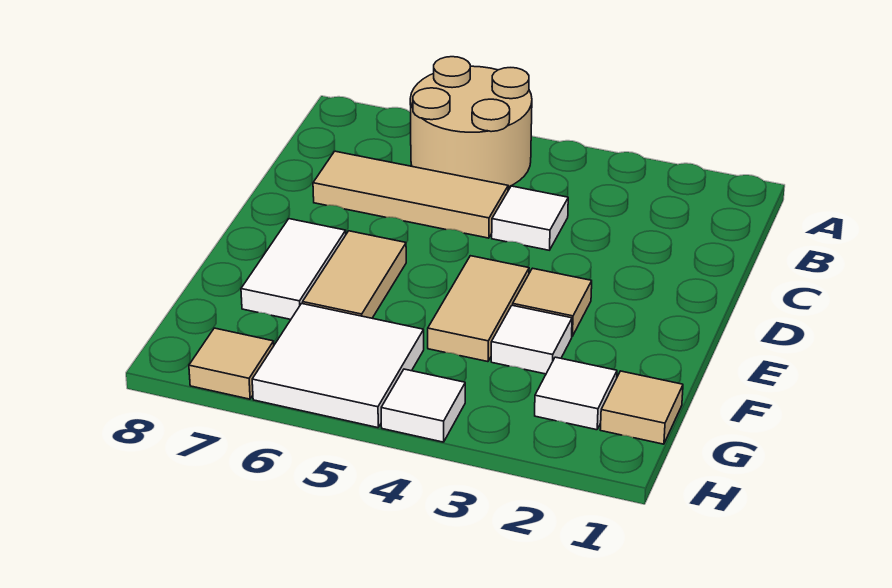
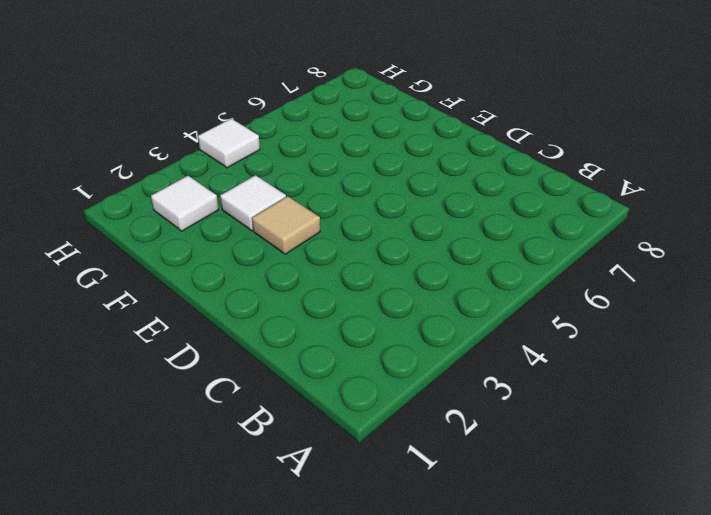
none -> tan round brick A5:B6 level 1
none -> white tile C4 level 1
none -> tan tile C5:C7 level 1

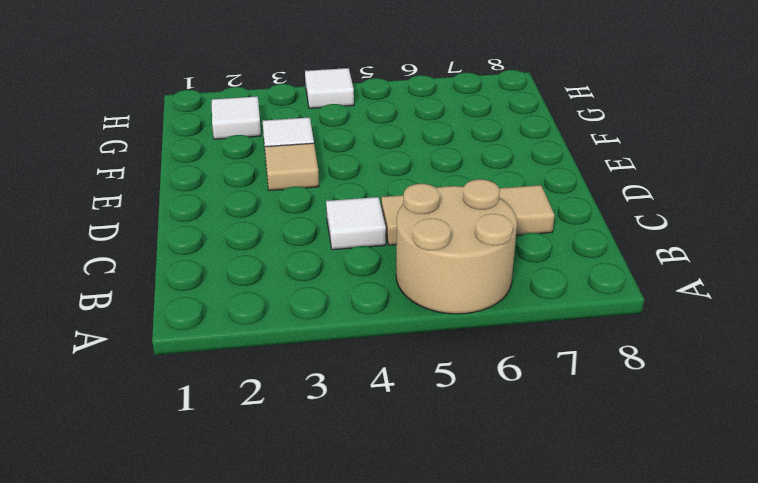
none -> tan tile E4:F4 level 1
none -> tan tile E6:F6 level 1
none -> white tile E7:F7 level 1

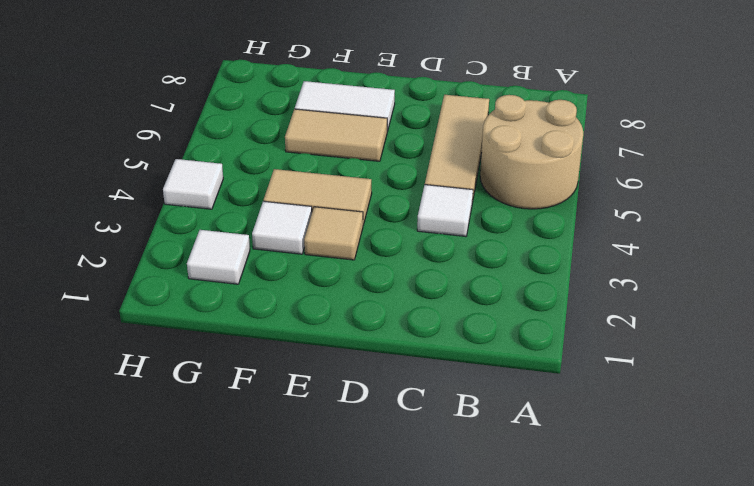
none -> tan tile G1 level 1
none -> white tile G5:H6 level 1
none -> tan tile H7 level 1

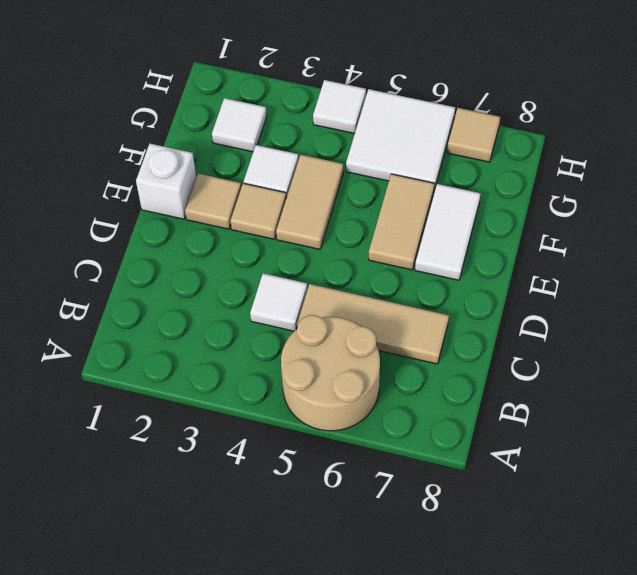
white brick E1 level 1 -> none
tan tile E2 level 1 -> tan tile G1 level 1

